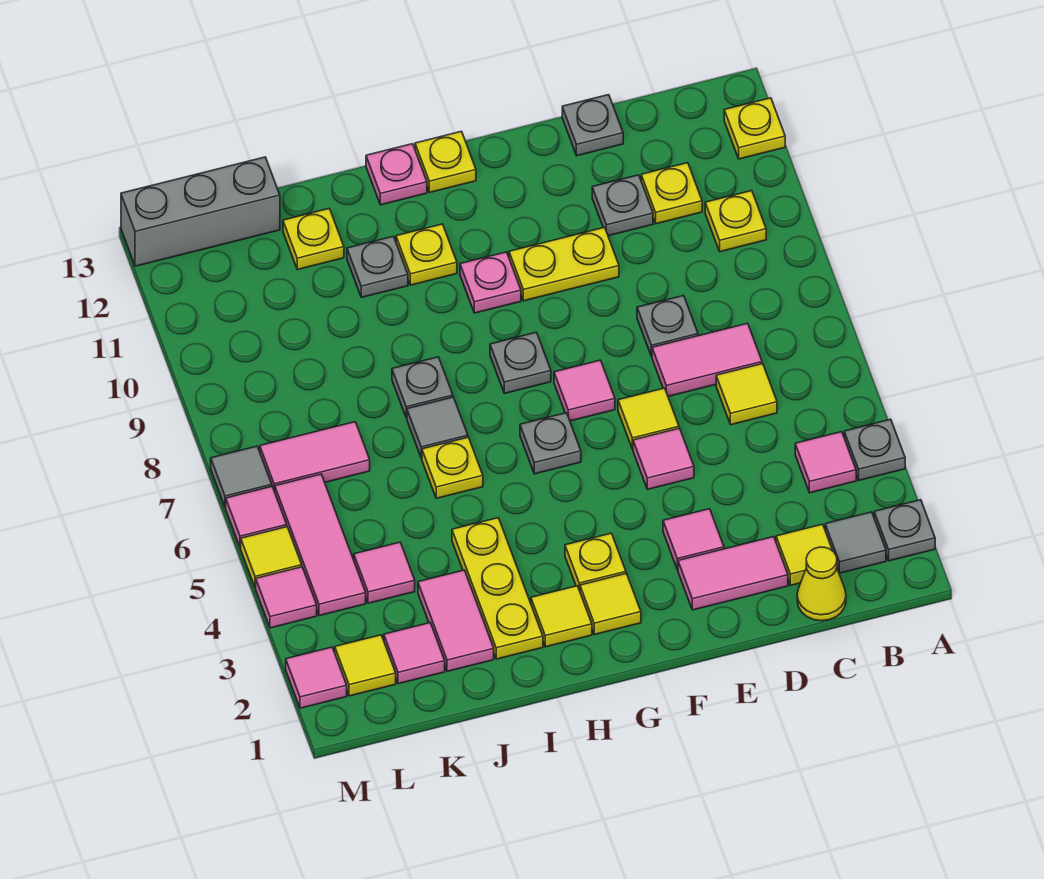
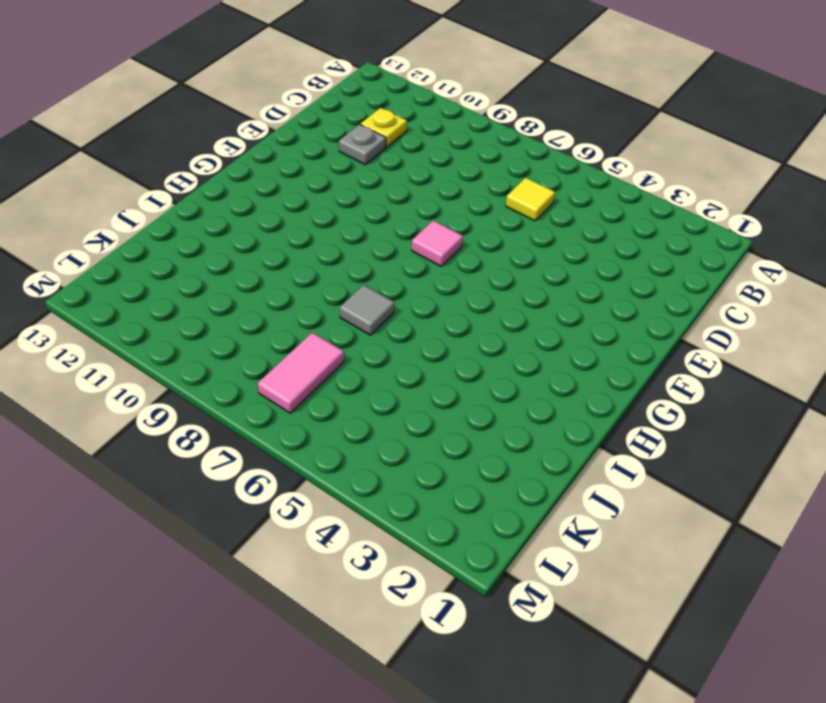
none -> grey plate A2 level 1
none -> grey plate A4 level 1
none -> yellow plate A12 level 1
none -> grey tile B2 level 1

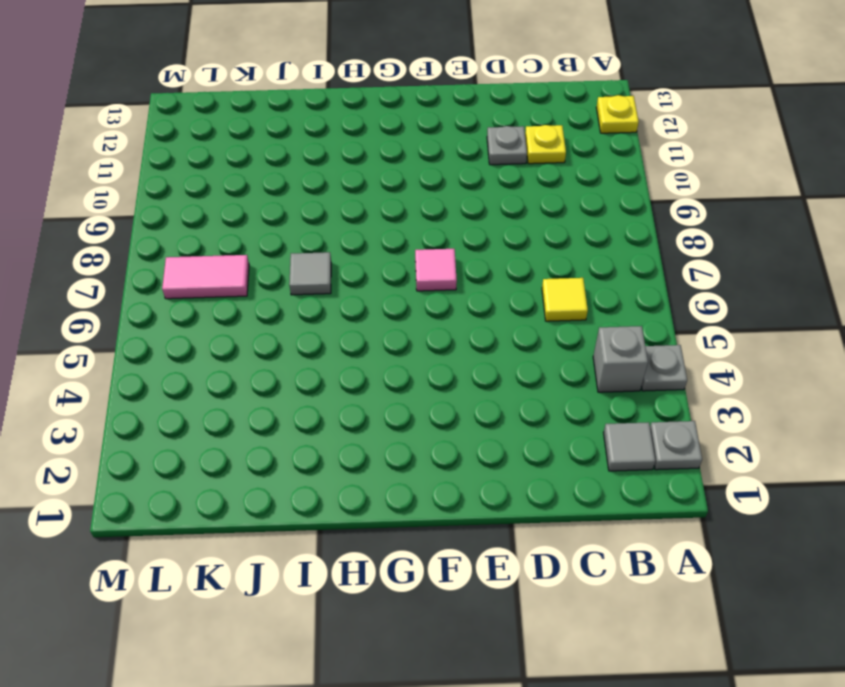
grey brick B4 level 1 -> pink tile B4 level 1
none -> yellow plate B10 level 1
none -> yellow cone C1 level 1
none -> yellow tile C2 level 1
none -> pink tile C7:D7 level 1

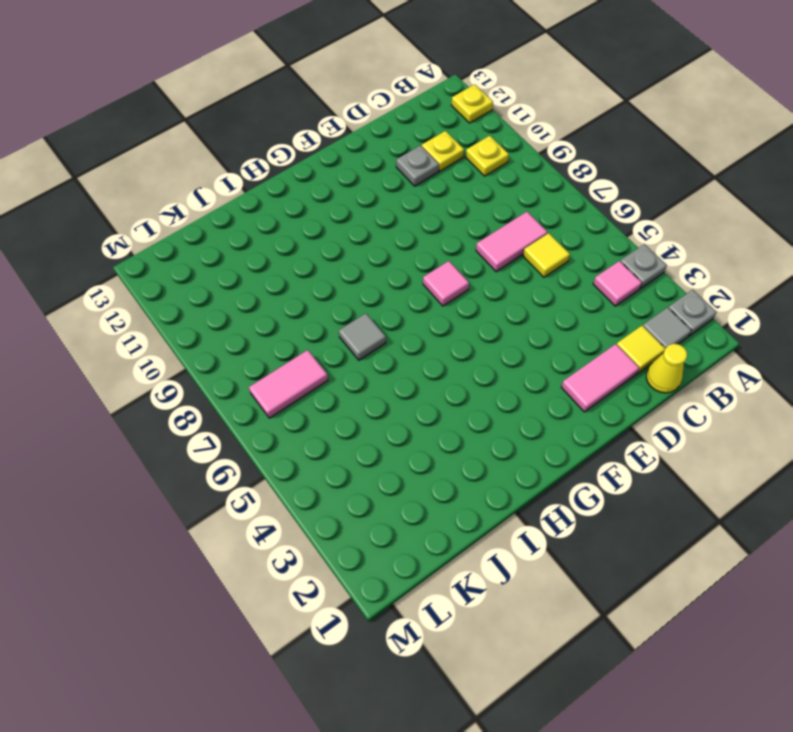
none -> grey plate D8 level 1
none -> grey plate D13 level 1
none -> pink tile E3 level 1
none -> pink tile E5 level 1

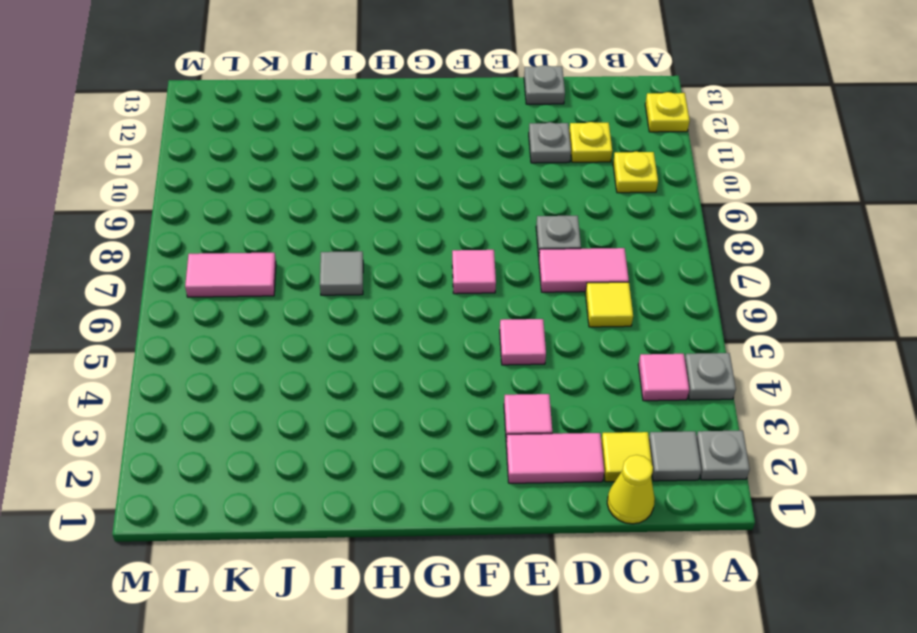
none -> yellow tile E6 level 1
none -> yellow plate E10:F10 level 1
none -> yellow tile G2 level 1
none -> yellow plate G3 level 1

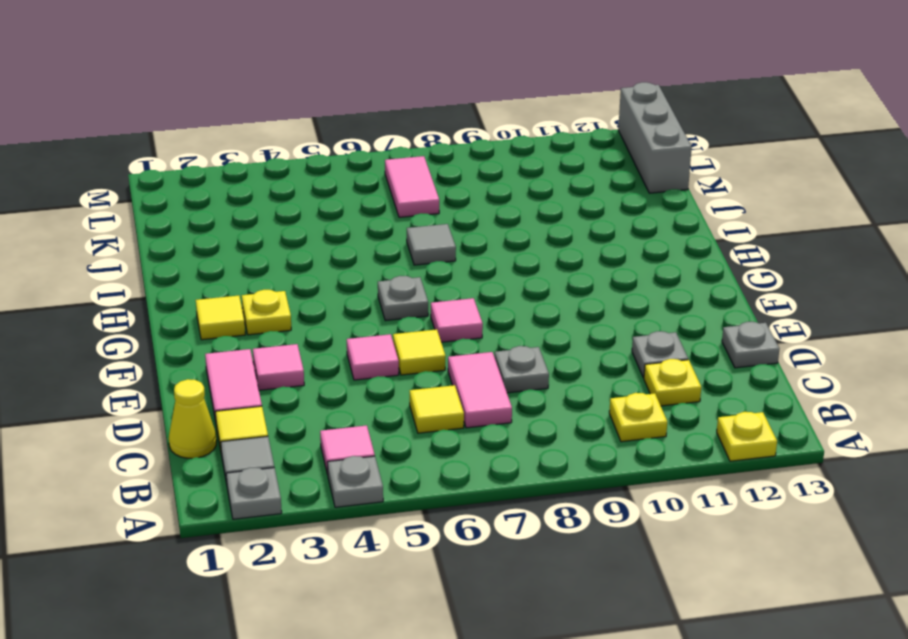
none -> yellow plate E10:F10 level 1
none -> grey plate G8 level 1
none -> pink plate G10 level 1
none -> yellow plate G13 level 1

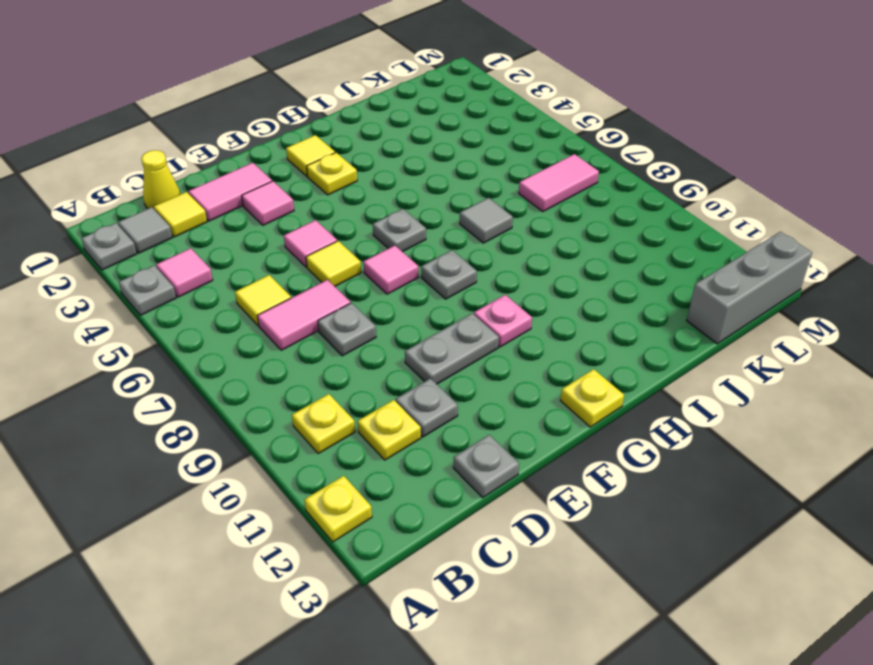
grey plate E10:F10 level 1 -> yellow plate E10:F10 level 1
none -> yellow tile H2 level 1
none -> yellow plate H11 level 1
none -> pink plate H13 level 1
none -> yellow plate I2:I4 level 1

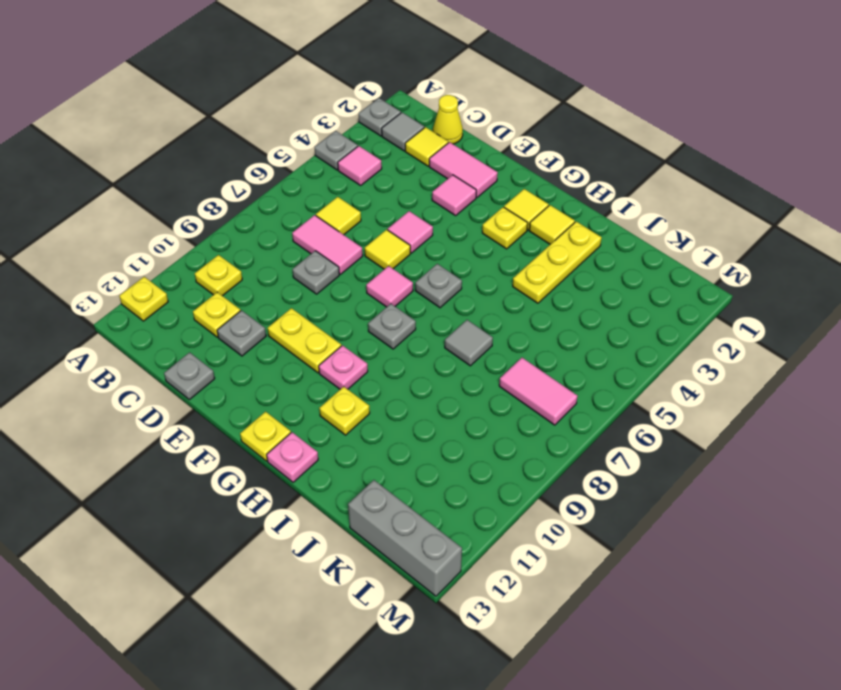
none -> yellow plate I6 level 1
none -> grey plate I8 level 1
none -> grey plate I11 level 1
none -> pink tile J2:J3 level 1

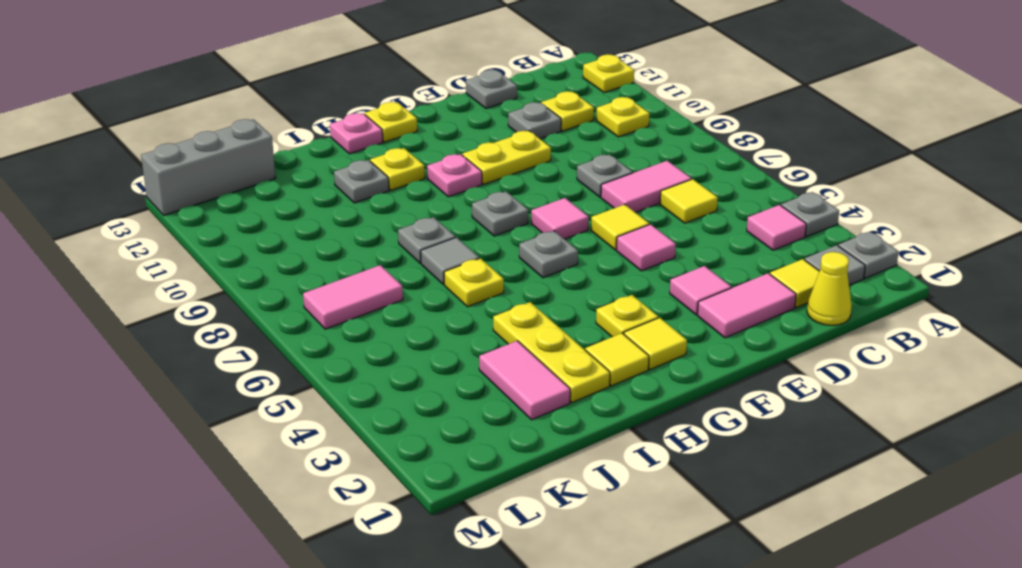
none -> yellow plate J12 level 1
none -> pink tile K2 level 1
none -> pink tile K4 level 1
none -> yellow tile L2 level 1

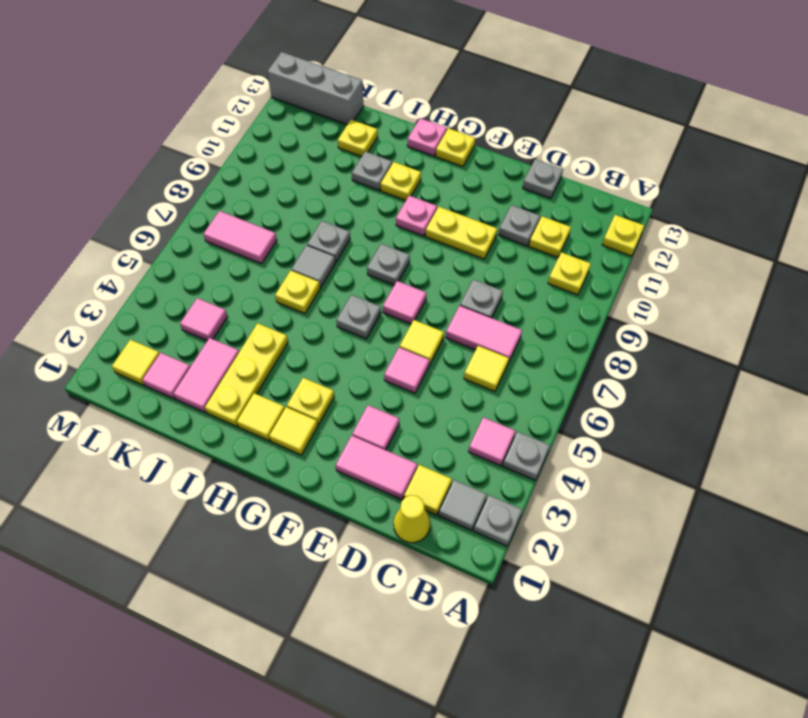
none -> pink tile L4:L6 level 1
none -> pink tile M2 level 1
none -> pink tile M4 level 1
none -> yellow tile M5 level 1

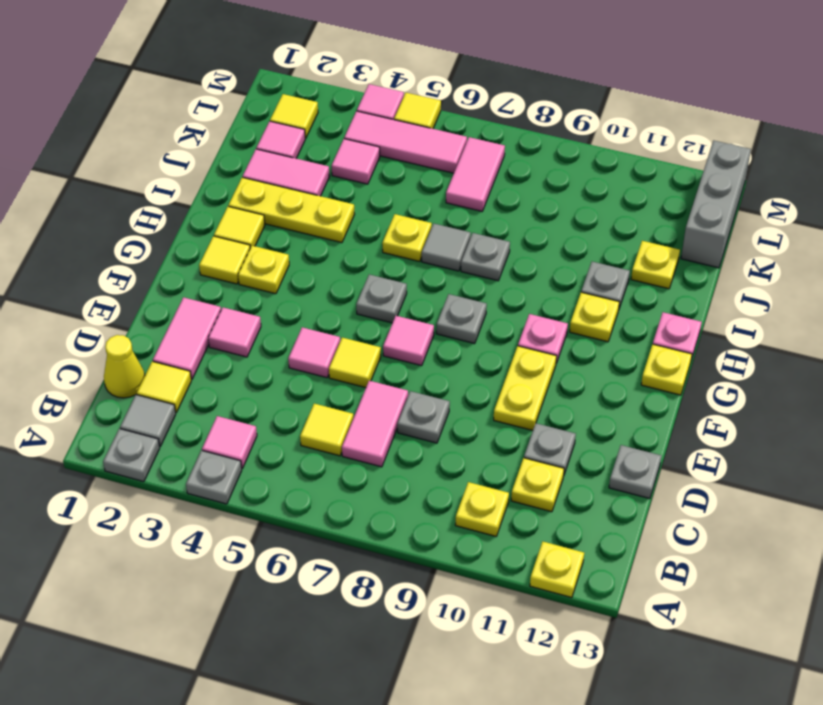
none -> pink tile M2 level 1
none -> pink tile M6 level 1
none -> grey tile M7 level 1

